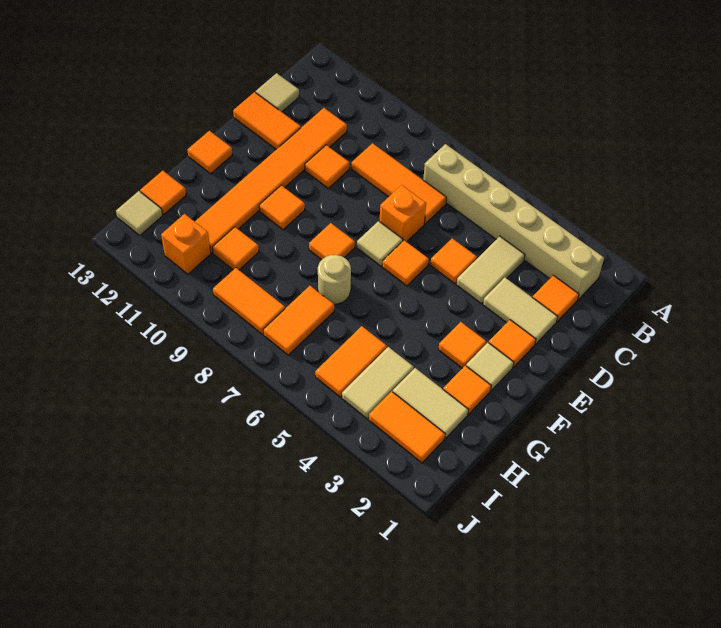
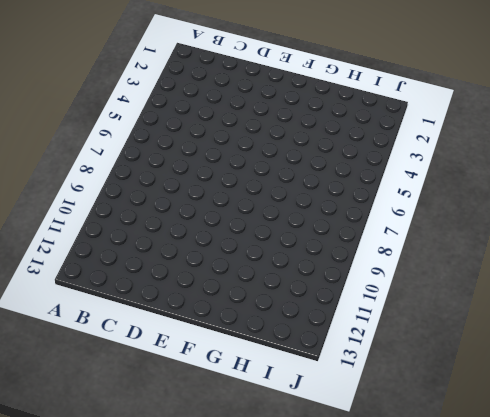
none -> tan brick B2:B7 level 1
none -> orange tile C2 level 1
none -> tan tile C4:D4 level 1
none -> orange tile C7:C9 level 1

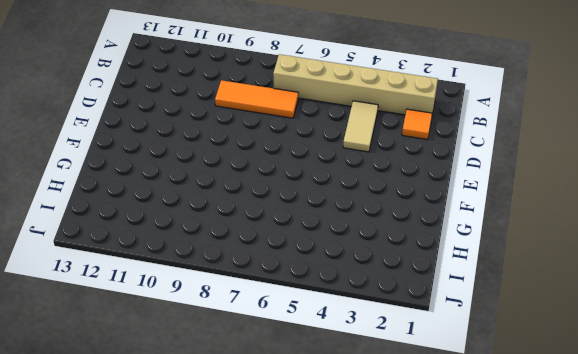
none -> orange tile C11:H11 level 1
none -> tan tile C13 level 1
none -> tan tile D2:D3 level 1
none -> orange tile D5 level 1

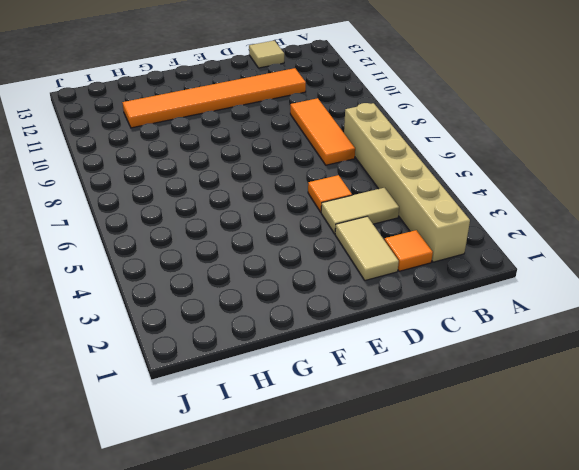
none -> orange brick D7 level 1
none -> orange tile D10 level 1
none -> orange tile D12:D13 level 1
none -> orange tile E2 level 1

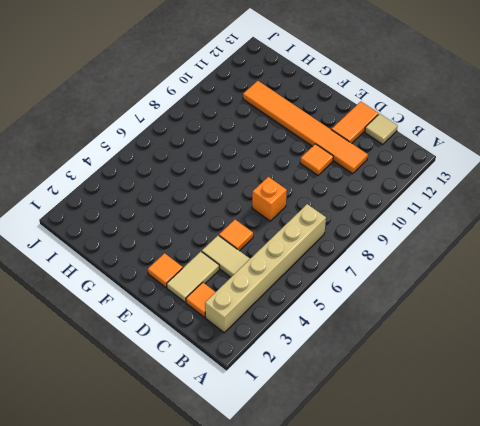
none -> orange tile C7:C9 level 1
none -> orange tile E6 level 1
none -> tan tile E7 level 1
none -> tan tile F2 level 1

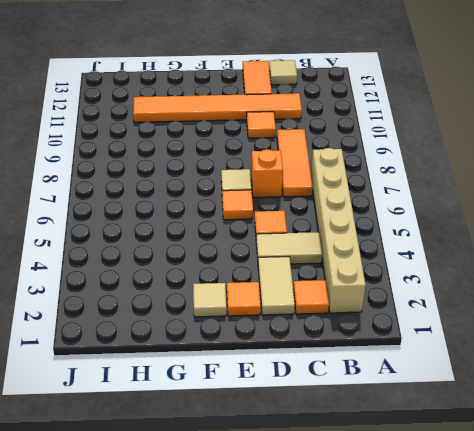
none -> orange tile F3 level 1
none -> orange tile F8 level 1
none -> orange tile F10 level 1
none -> orange tile F13 level 1

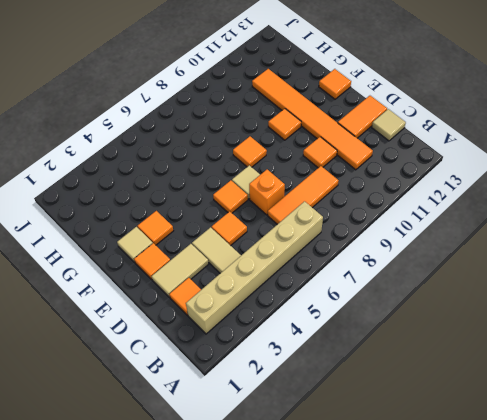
none -> orange tile G2 level 1
none -> tan round brick G7 level 1
none -> tan tile H2:H3 level 1
none -> tan tile H4:I4 level 1

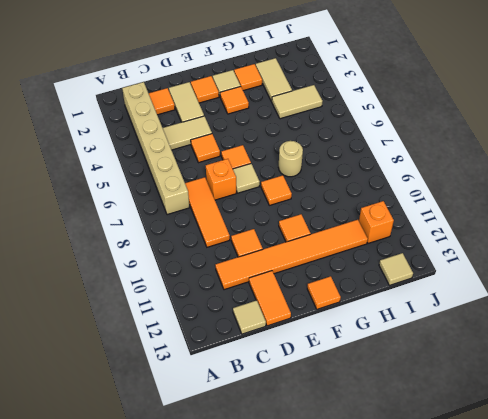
none -> orange tile H5:I5 level 1
none -> orange tile H7:I7 level 1
none -> orange tile H10 level 1
none -> orange tile H13 level 1

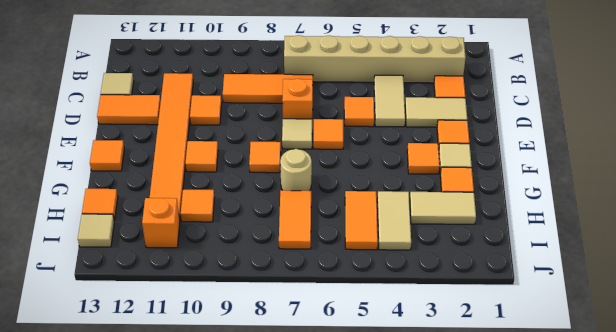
none -> orange tile I2:I3 level 1
none -> orange tile I8:I9 level 1

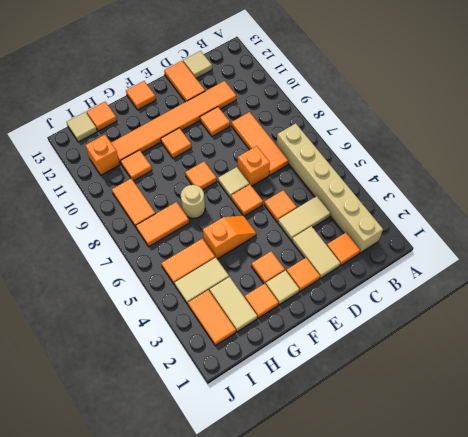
orange slope F5:G5 level 1 top G -> none

